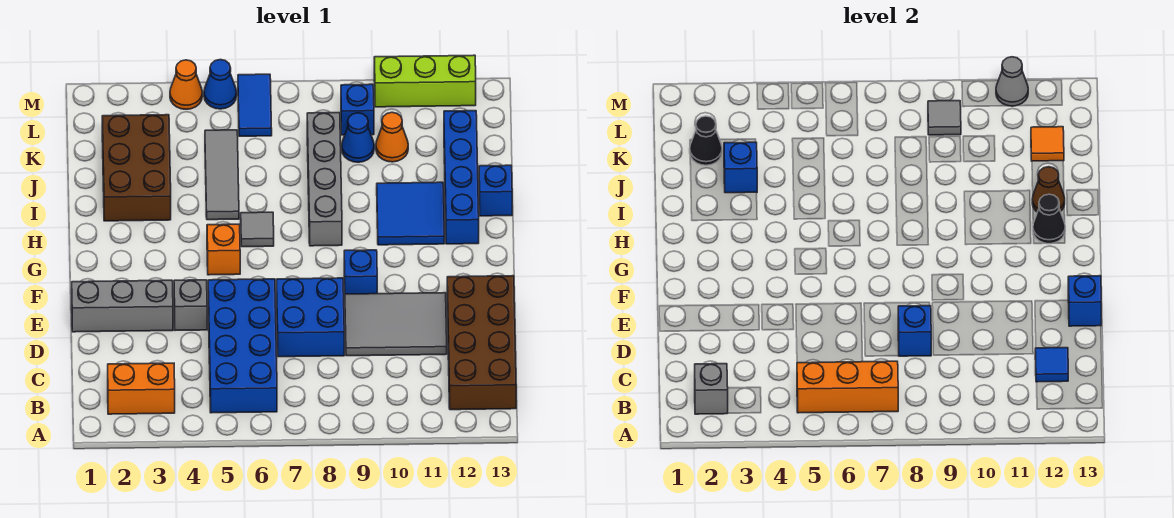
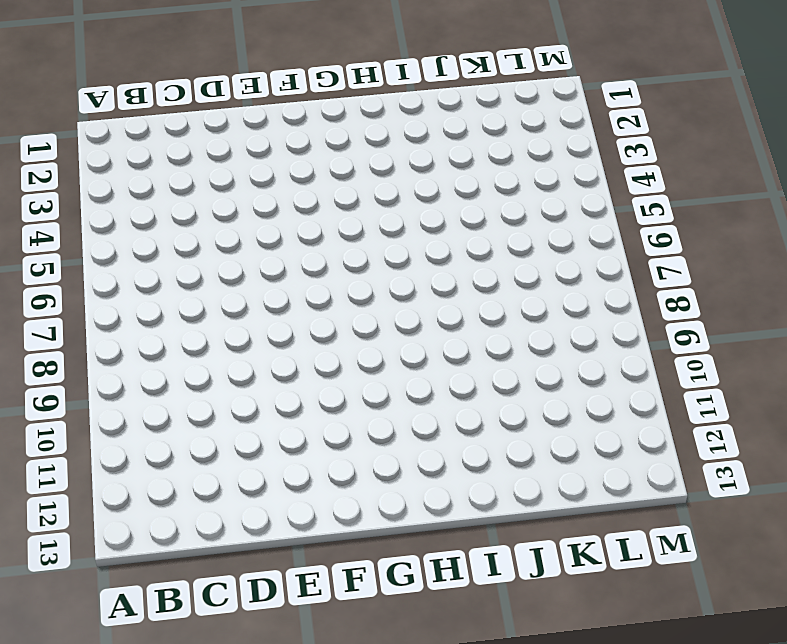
none -> orange brick B2:B3 level 1
none -> blue brick B5:E6 level 1
none -> brown brick B12:E13 level 1
none -> blue brick D7:E8 level 1

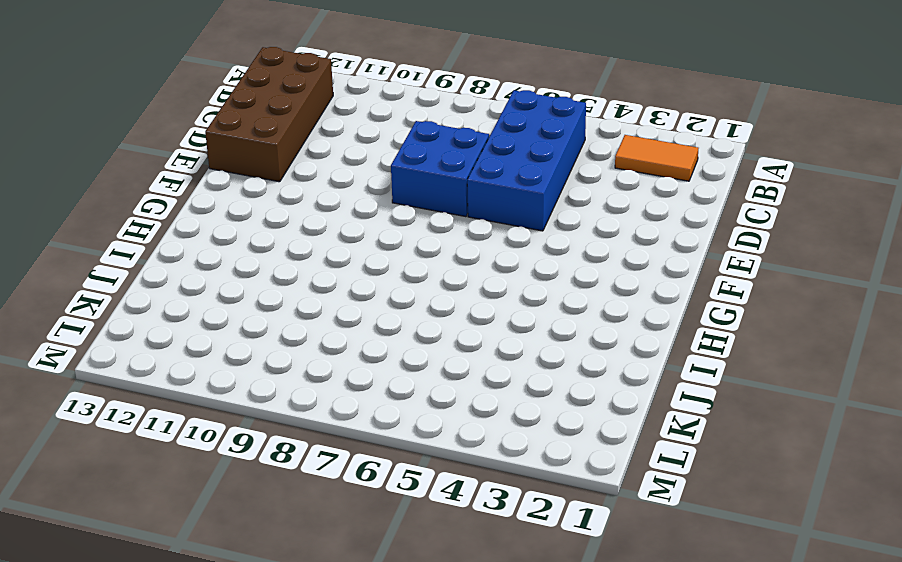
orange tile B2:B3 level 1 -> orange brick B2:B3 level 1
none -> grey tile D9:E11 level 1
none -> grey brick E1:E3 level 1
none -> grey brick E4 level 1
none -> blue brick F9 level 1

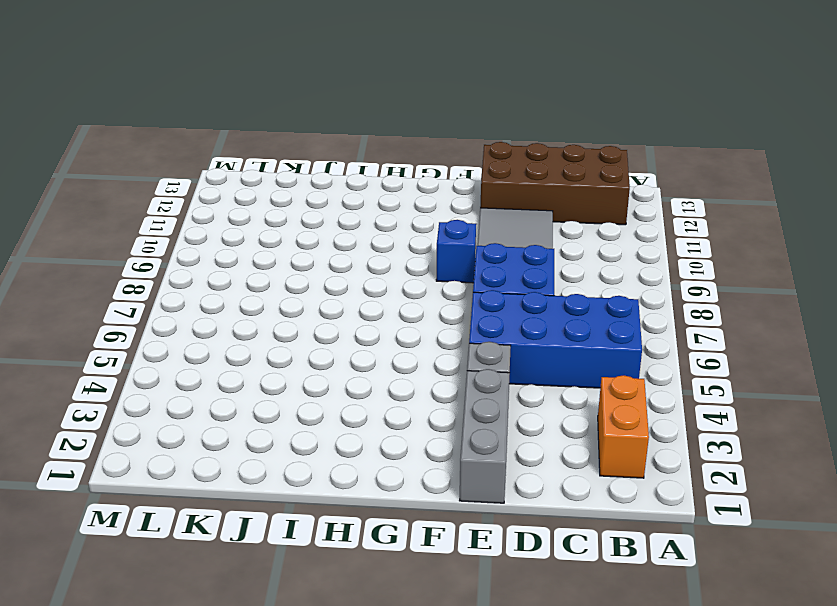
none -> orange brick G5 level 1
none -> grey tile H6 level 1
none -> grey brick H8:K8 level 1
none -> blue tile H10:I11 level 1

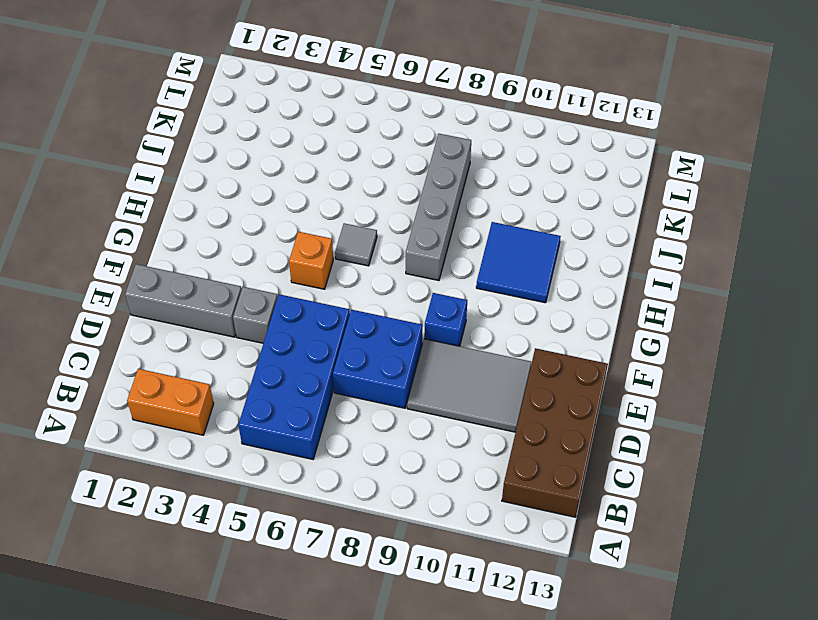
none -> blue brick H12:K12 level 1
none -> brown brick I2:K3 level 1
none -> grey tile I5:K5 level 1
none -> blue brick I13 level 1

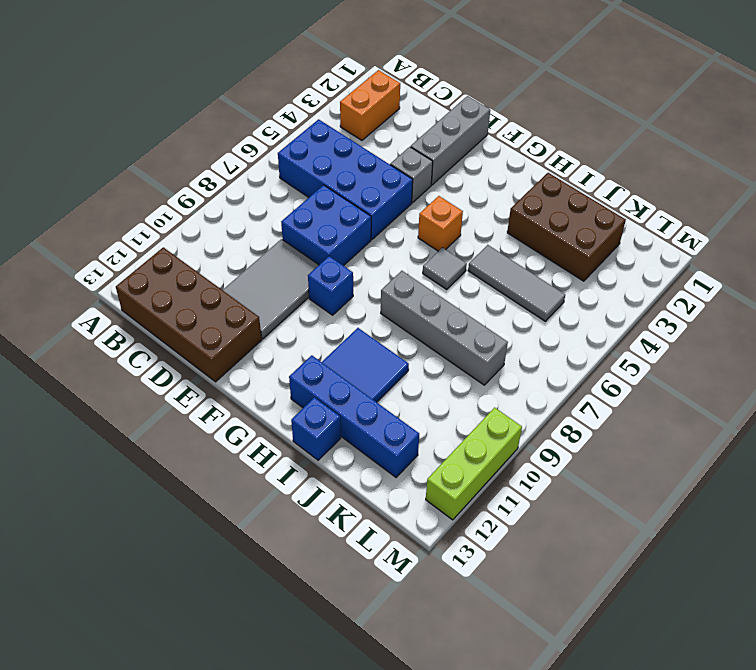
none -> blue cone K9 level 1
none -> orange cone K10 level 1
none -> blue tile L6:M6 level 1
none -> blue brick L9 level 1

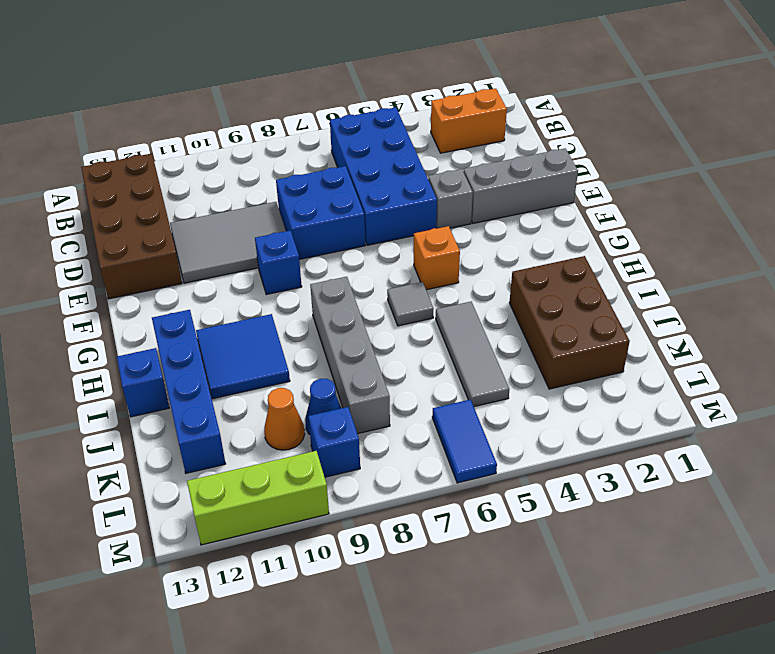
none -> orange cone M4 level 1
none -> blue cone M5 level 1
none -> grey brick B2 level 2
none -> orange brick B5:B7 level 2

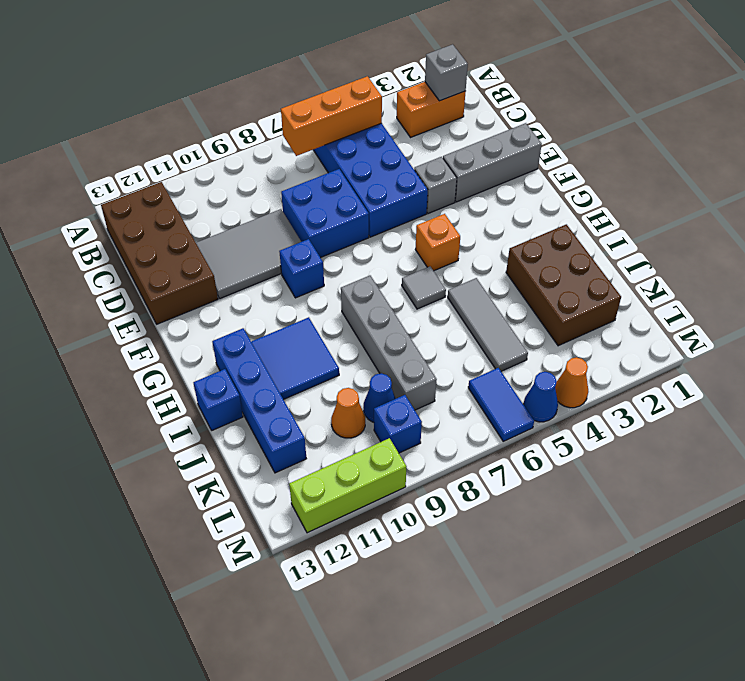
none -> blue tile C12 level 2
none -> blue brick D8 level 2
none -> blue brick E13 level 2
none -> black cone H12 level 2

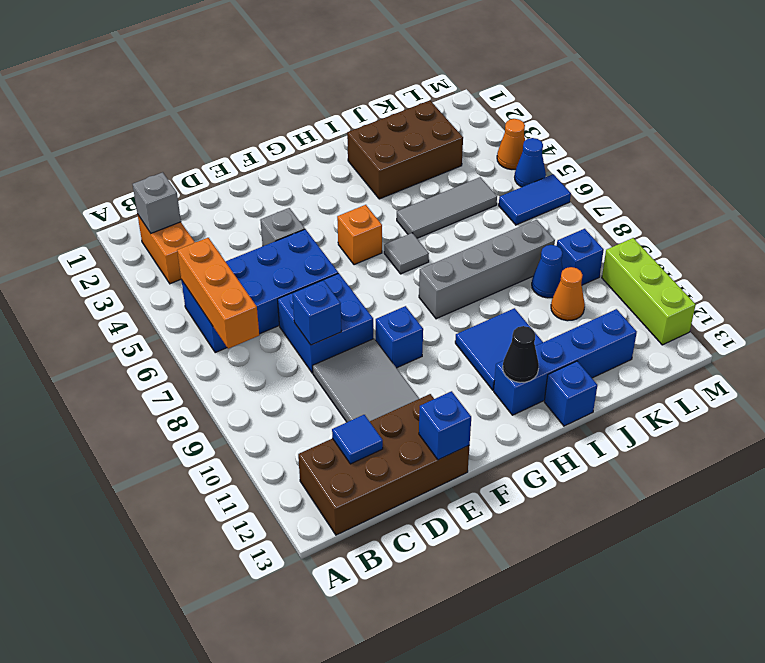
none -> grey brick E1:E3 level 1
none -> brown cone I12 level 2
none -> blue brick J3 level 2
none -> black cone K2 level 2

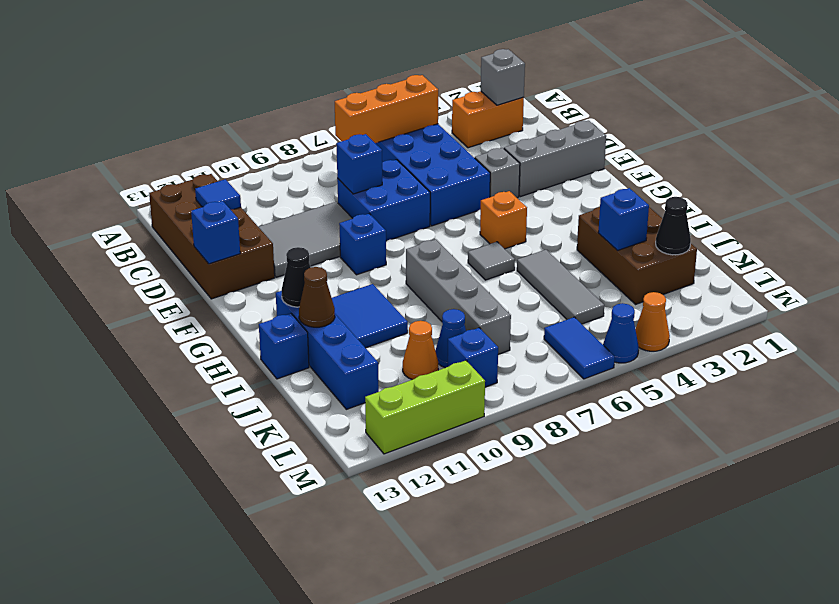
none -> orange tile K12 level 2
none -> grey tile L9 level 2
none -> grey cone M11 level 2

